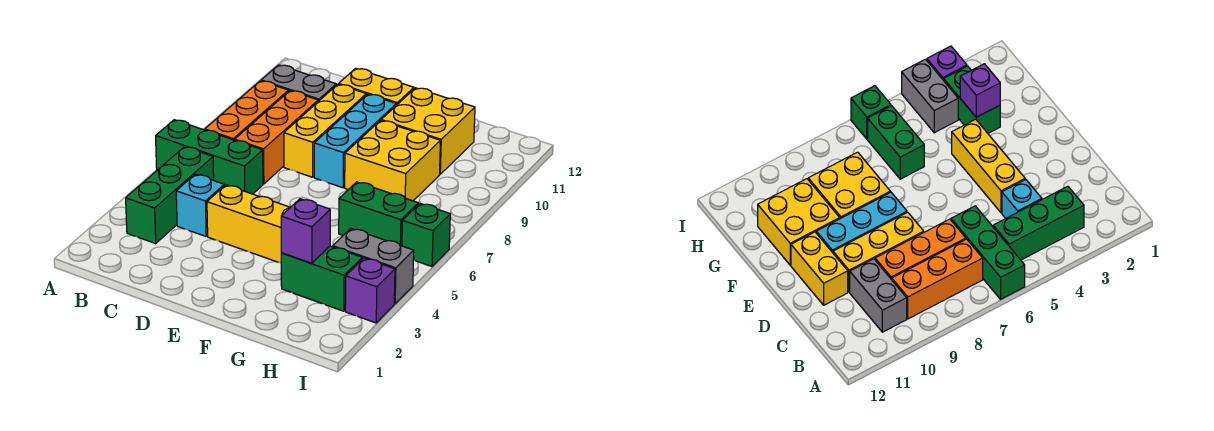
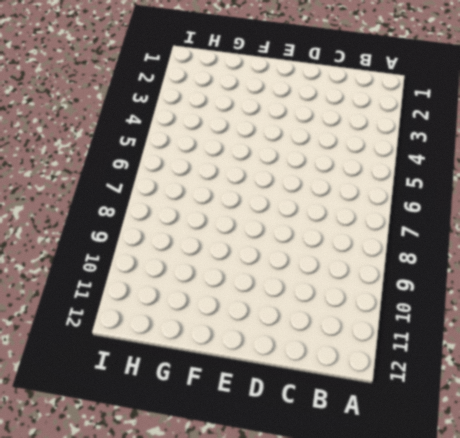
none -> green brick A6:C6 level 1
none -> green brick B3:B5 level 1
none -> orange brick B7:B9 level 1

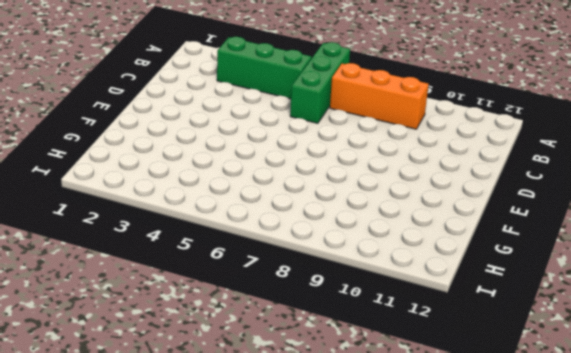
none -> grey brick B10:C10 level 1
none -> cyan brick C4 level 1
none -> orange brick C7:C9 level 1

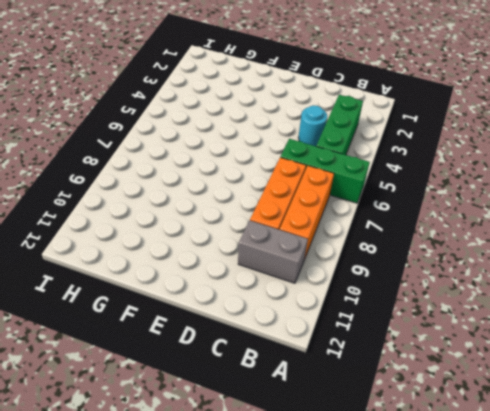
cyan round brick C4 level 1 -> cyan brick C4 level 1
none -> yellow brick D4:F4 level 1
none -> yellow brick D8:D10 level 1
none -> yellow brick D11:E11 level 1

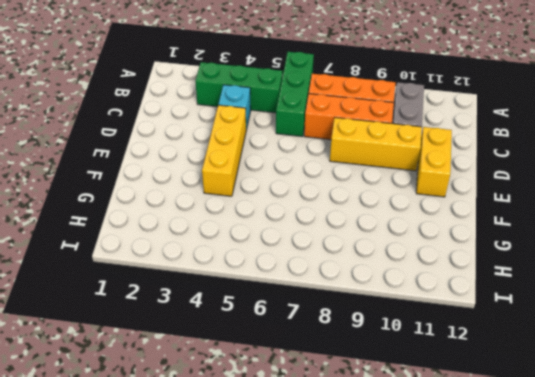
none -> cyan brick E8:E10 level 1
none -> yellow brick F8:G9 level 1
none -> yellow brick F10:G11 level 1

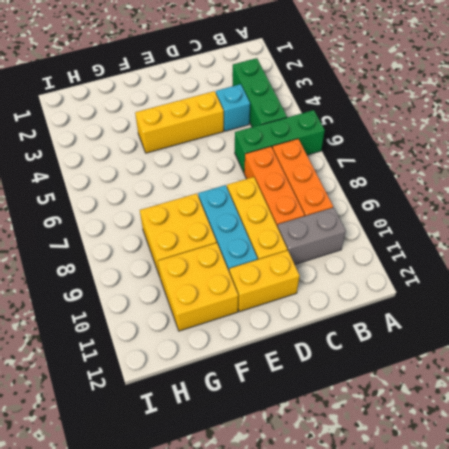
none -> green brick G3:H3 level 1
none -> green brick G6:H6 level 1
none -> grey brick H4:I4 level 1

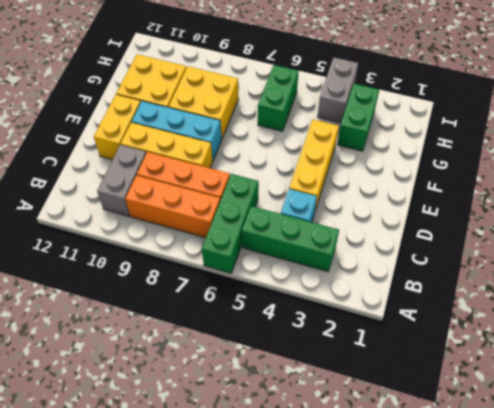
none -> purple brick I3 level 1
none -> green brick I6 level 1
none -> purple brick G3 level 2

